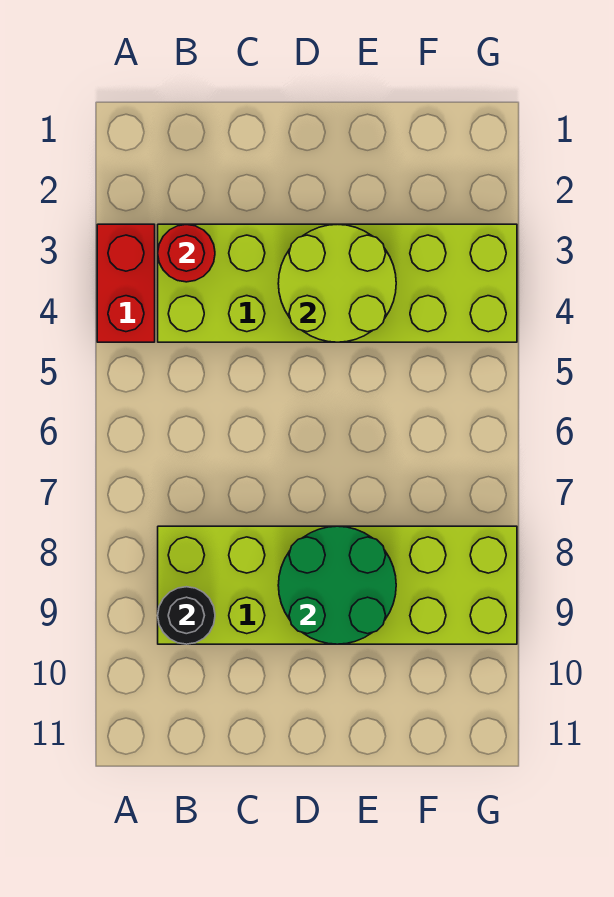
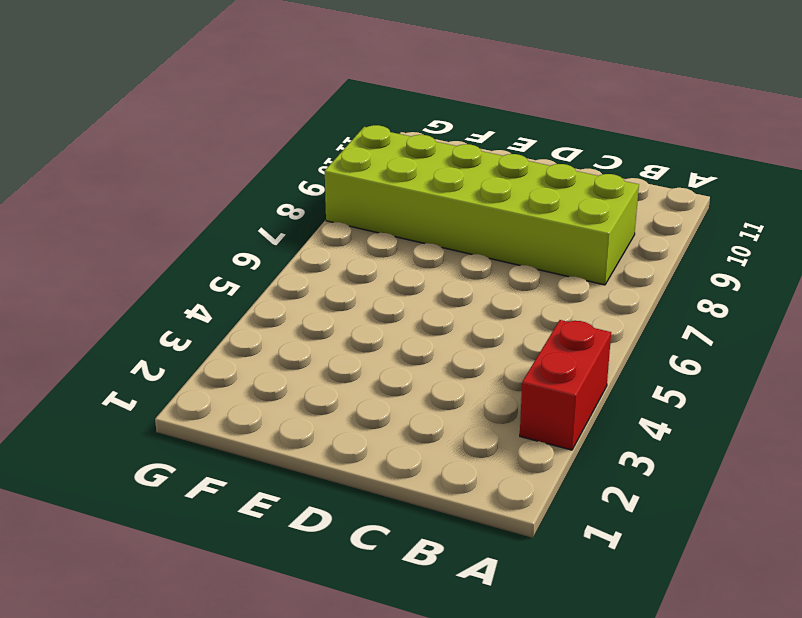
none -> lime brick B3:G4 level 1
none -> red round brick B3 level 2

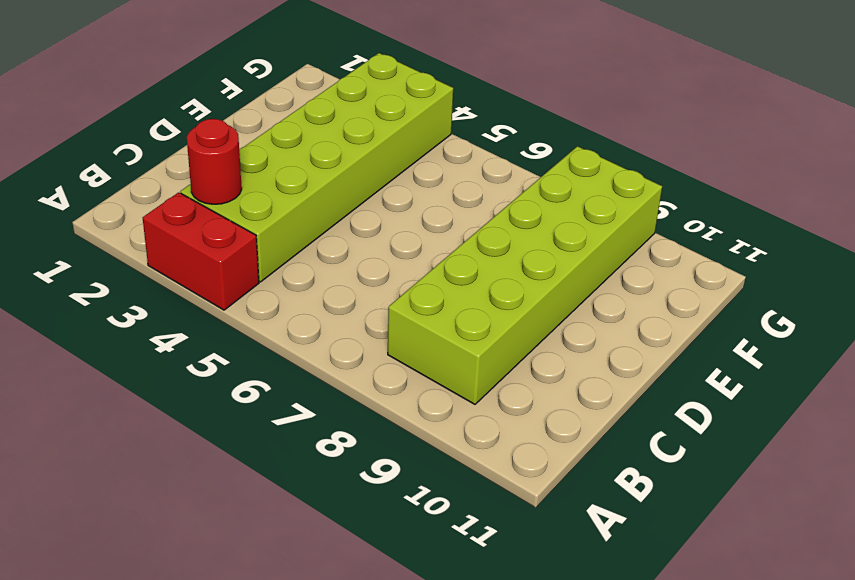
none -> black round brick B9 level 2
none -> lime round brick D3:E4 level 2

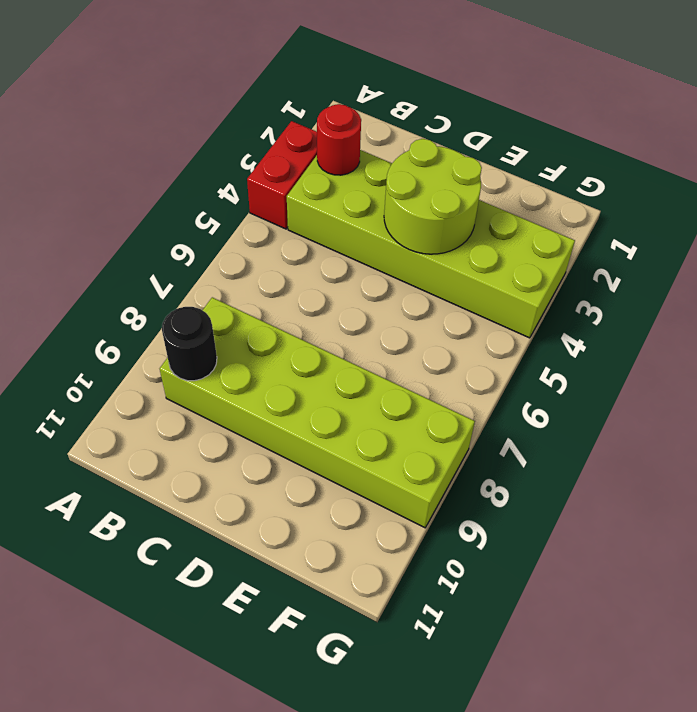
none -> green round brick D8:E9 level 2

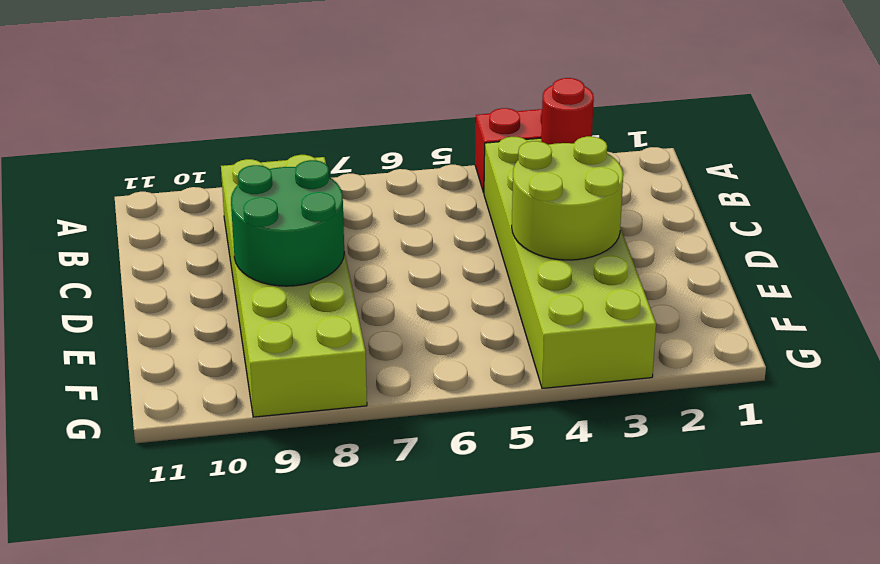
none -> black round brick B9 level 2

